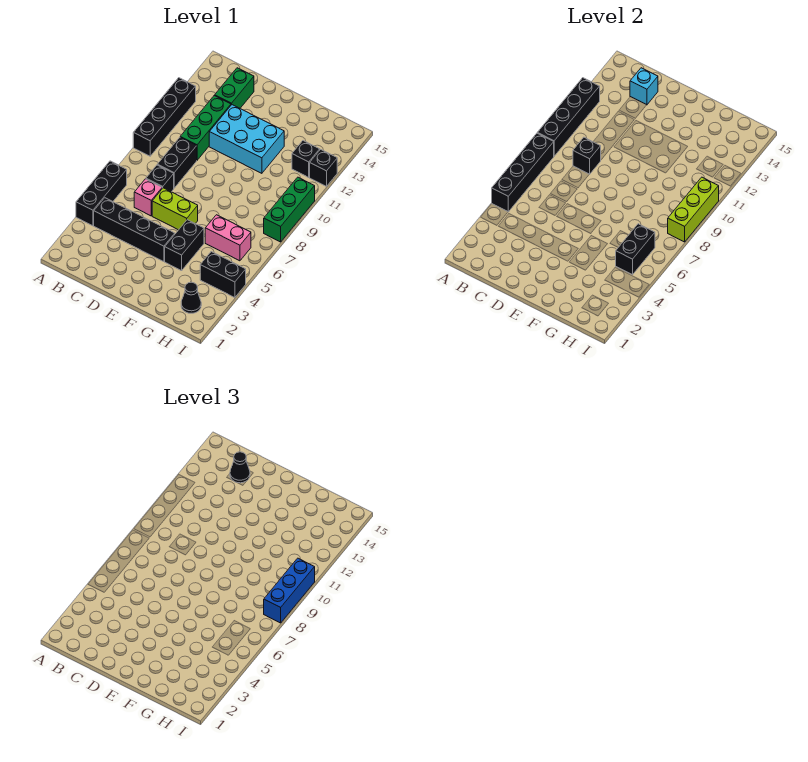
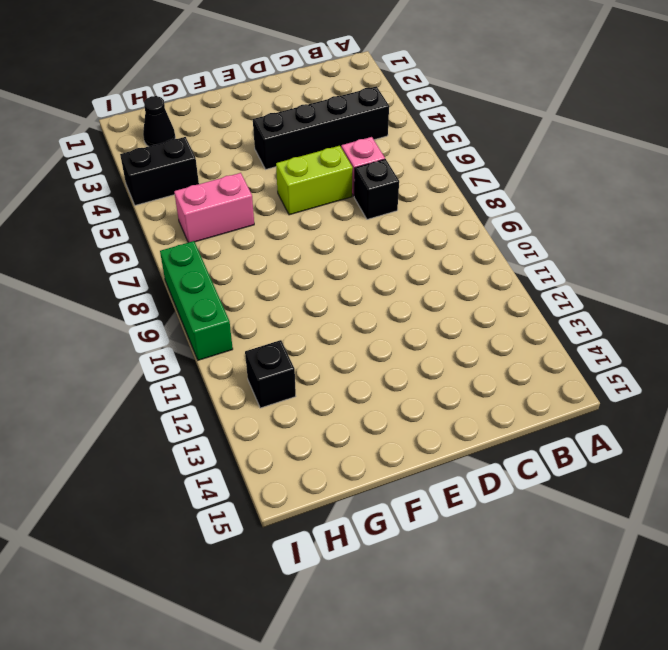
none -> black brick A4:A6 level 1
none -> black brick A9:A12 level 1
none -> black brick C8:C9 level 1

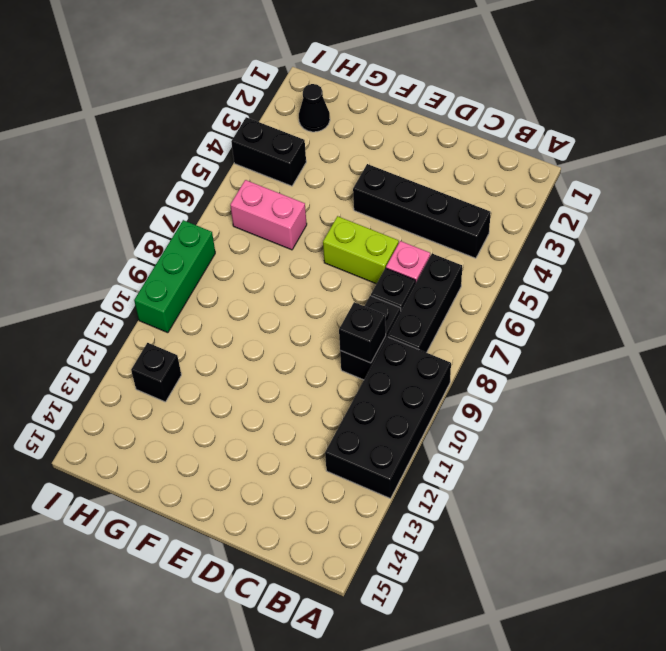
black brick A9:B12 level 1 -> black brick A9:A12 level 1
black brick B6:B8 level 1 -> black brick A4:A6 level 1
none -> green brick C10:C12 level 1
none -> green brick C13:C14 level 1
none -> cyan brick D11:F12 level 1

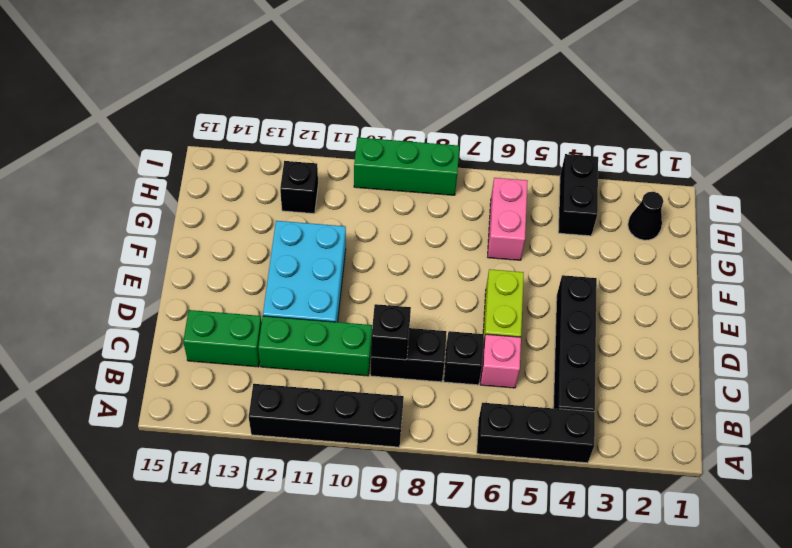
none -> black brick F4:F5 level 1
none -> black brick I12 level 1
none -> black brick A5:A8 level 2

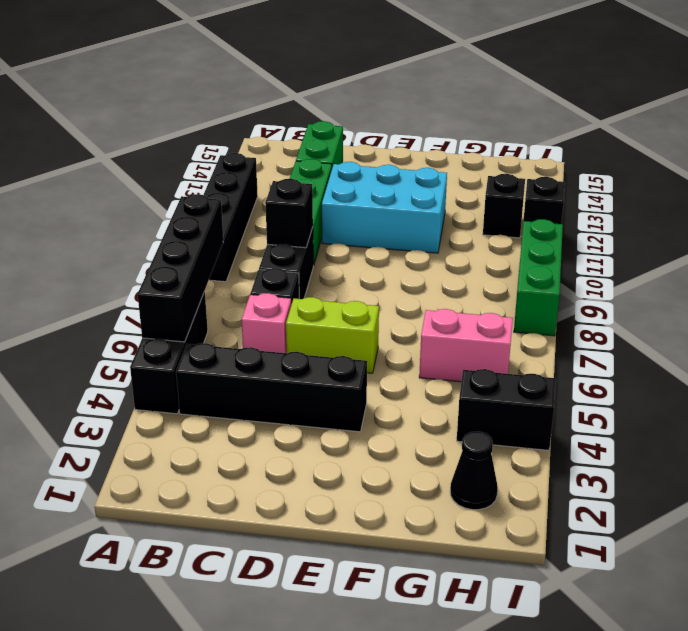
none -> black brick F4:F5 level 1
none -> black brick A9:A12 level 2
none -> cyan brick C14 level 2

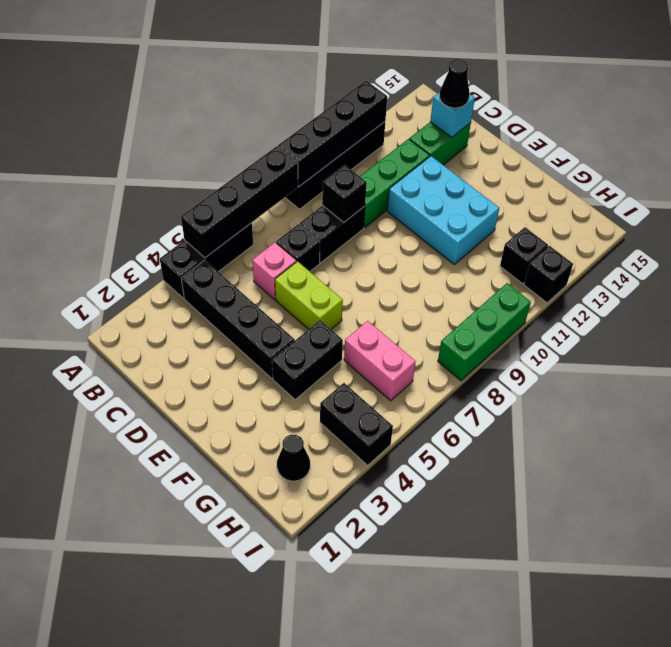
none -> black brick H5:H6 level 2
none -> lime brick I8:I10 level 2
none -> blue brick I8:I10 level 3

